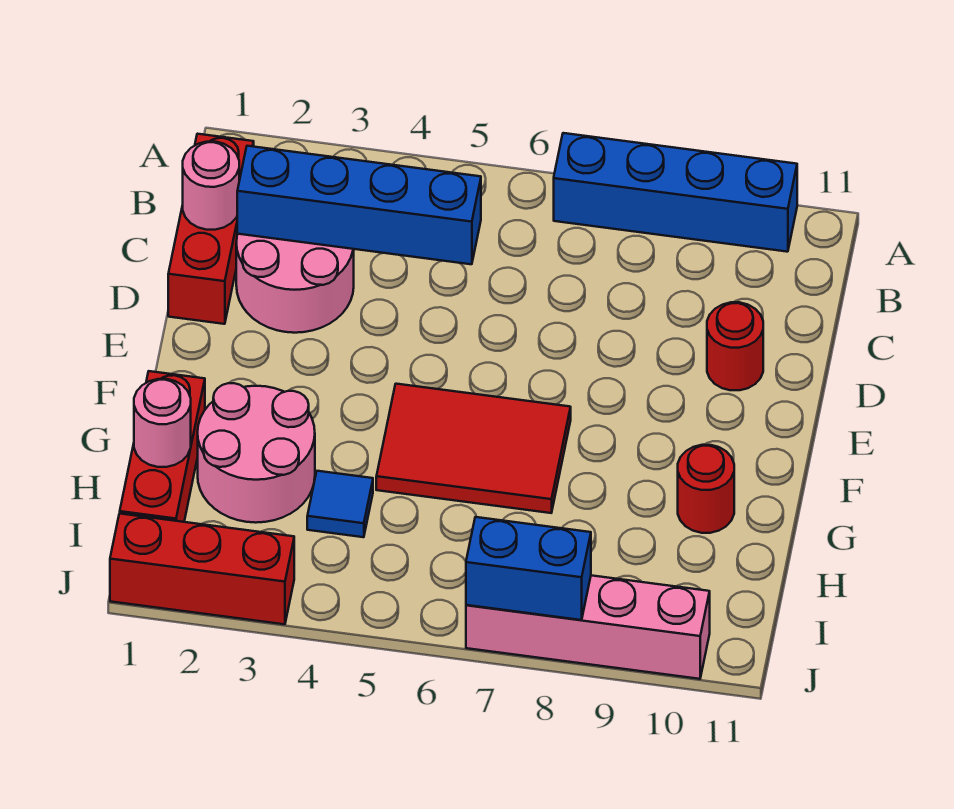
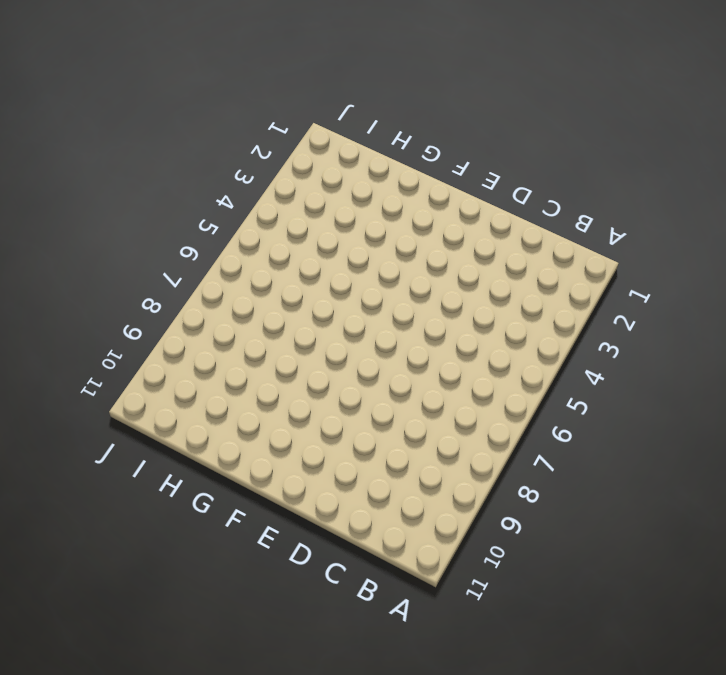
none -> blue brick A7:A10 level 1
none -> red brick B1:D1 level 1
none -> pink round brick C2:D3 level 1

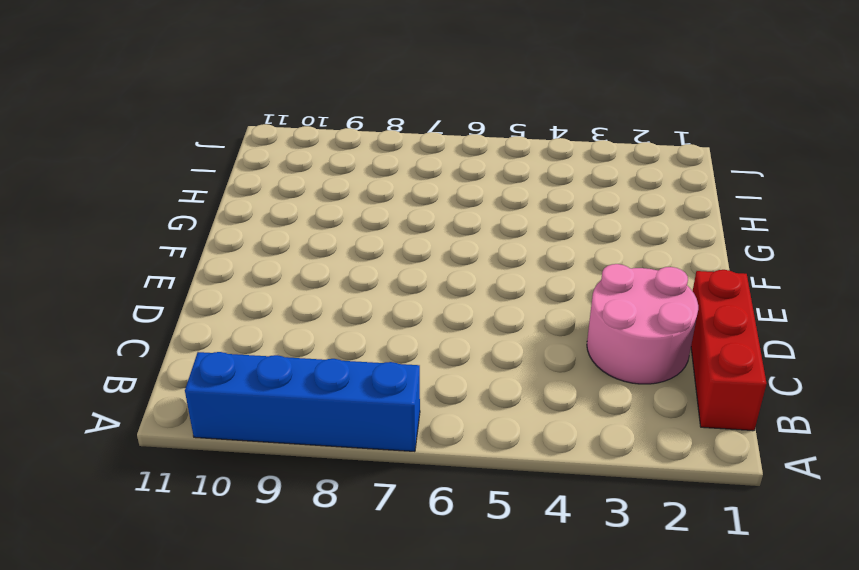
none -> red round brick D10 level 1
none -> red tile F5:G7 level 1
none -> red brick G1:I1 level 1

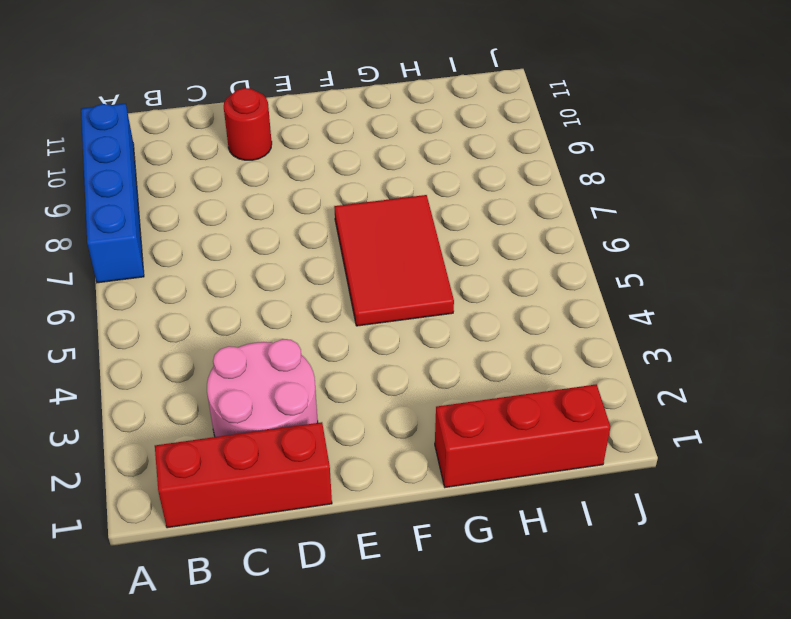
none -> pink round brick G2:H3 level 1
none -> red round brick G10 level 1
none -> blue tile H4 level 1

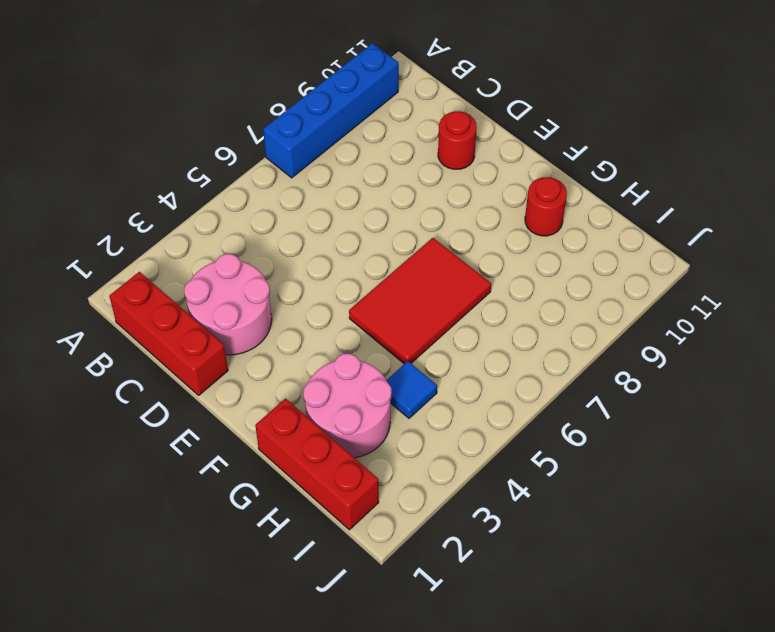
none -> red brick J1:J3 level 1
none -> pink brick J7:J10 level 1
none -> pink round brick C1 level 2

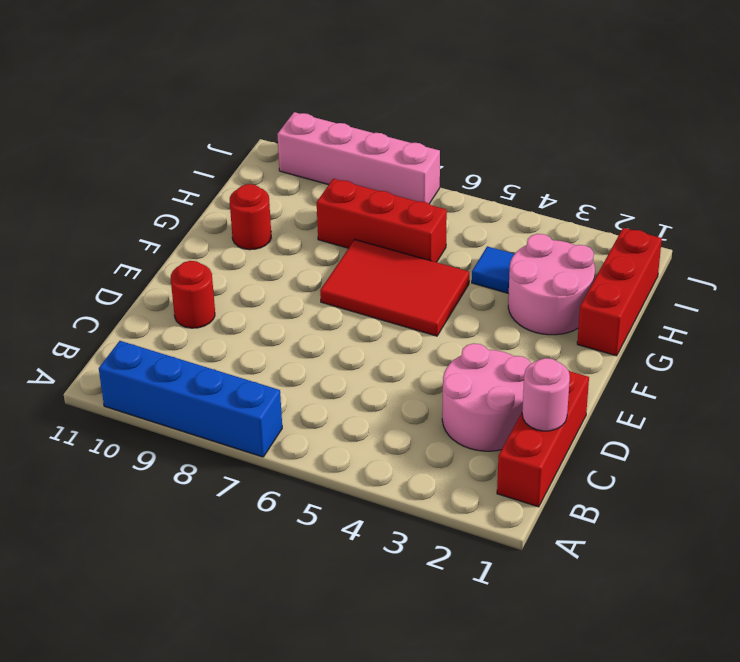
red brick H6:H8 level 1 -> red brick J1:J3 level 1
none -> blue brick C2:C5 level 2
none -> pink round brick H1 level 2
none -> blue brick J7:J8 level 2

